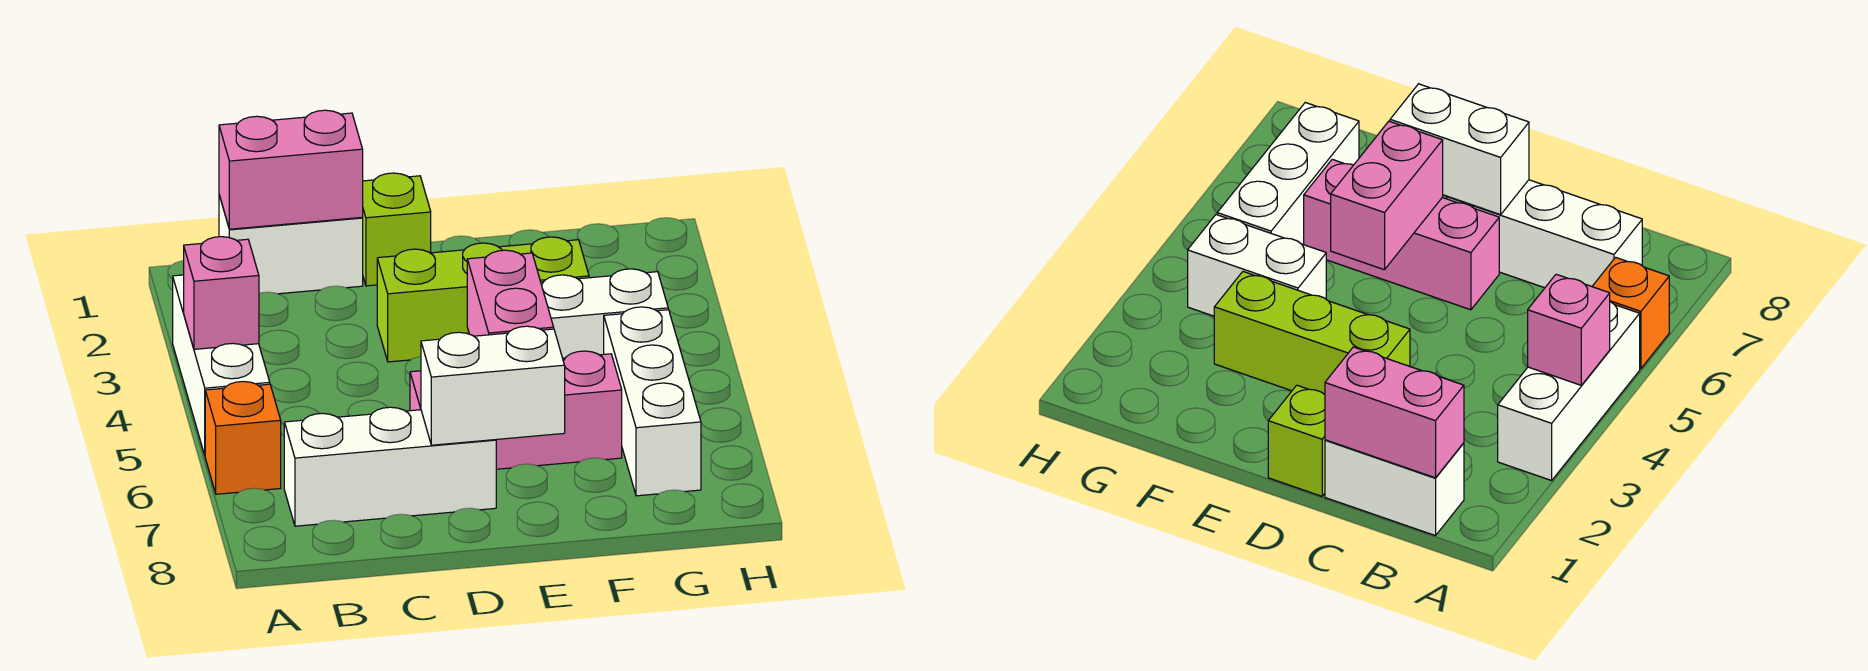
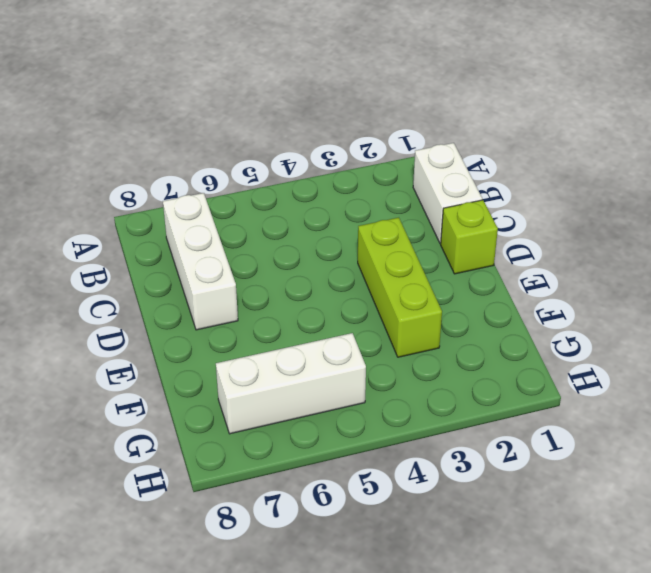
none -> white brick A3:A5 level 1
none -> orange brick A6 level 1
none -> pink brick D6:F6 level 1

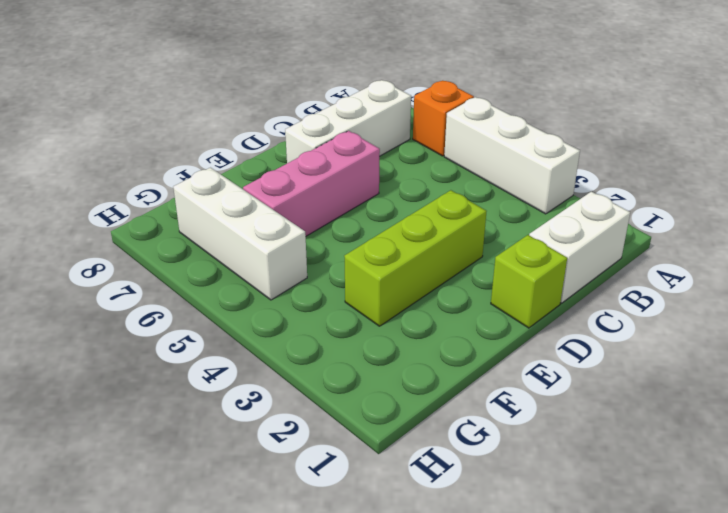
none -> white brick F4:G4 level 1
none -> pink brick A4 level 2
none -> pink brick B1:C1 level 2

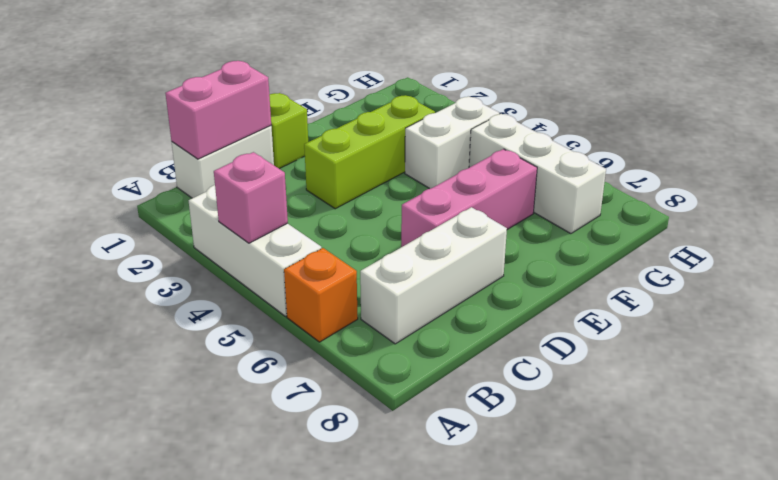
none -> white brick D7:E7 level 2
none -> pink brick E5:E6 level 2

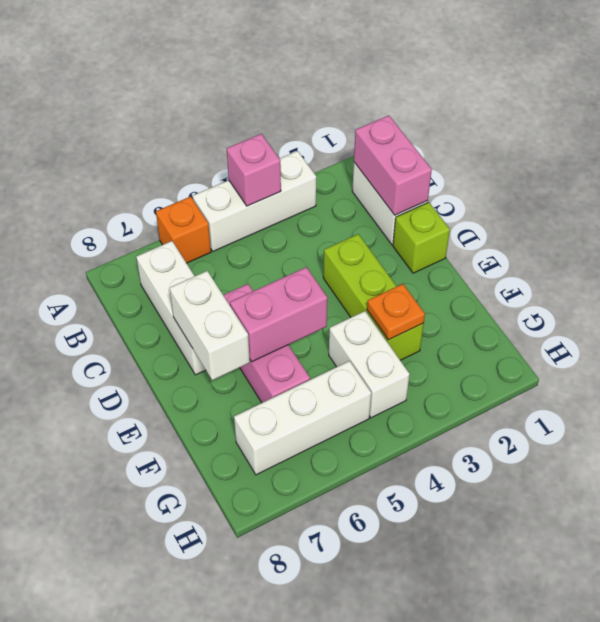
orange plate F3 level 2 -> none

